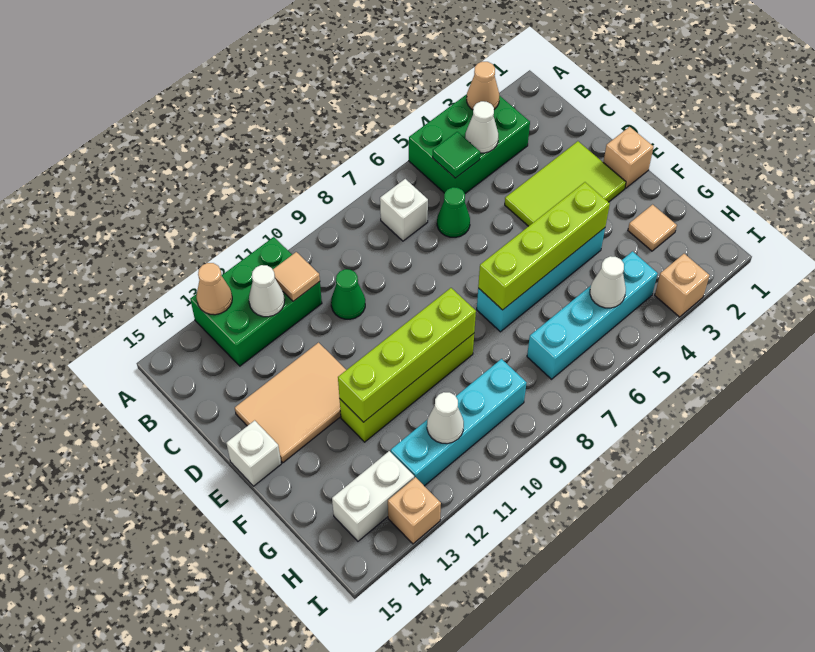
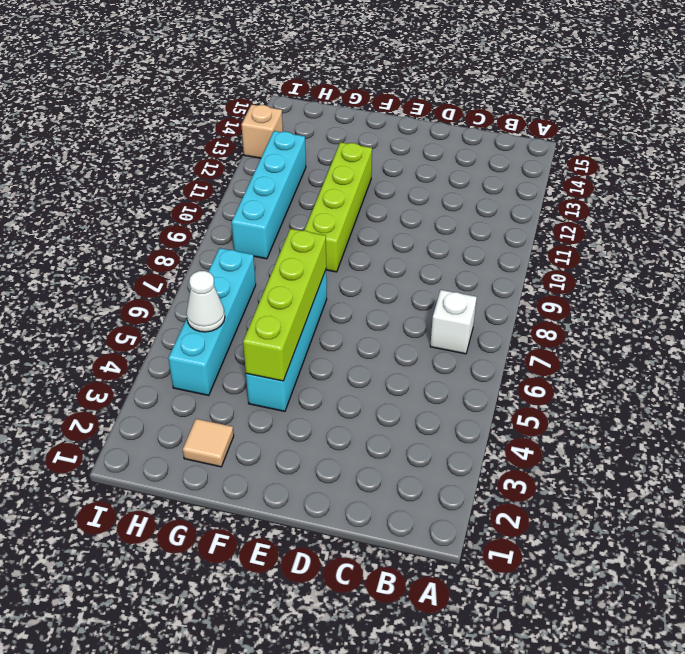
none -> green brick A3:B5 level 1
none -> green brick A11:B13 level 1
none -> green cone C6 level 1

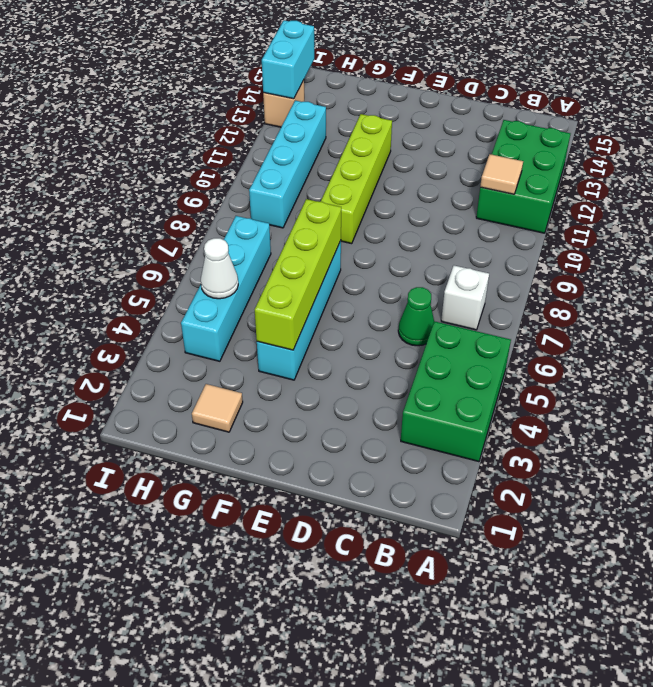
cyan brick I13:I14 level 2 -> none
none -> green cone C10 level 1
none -> lime tile D2:E4 level 1
none -> tan tile D12:E14 level 1

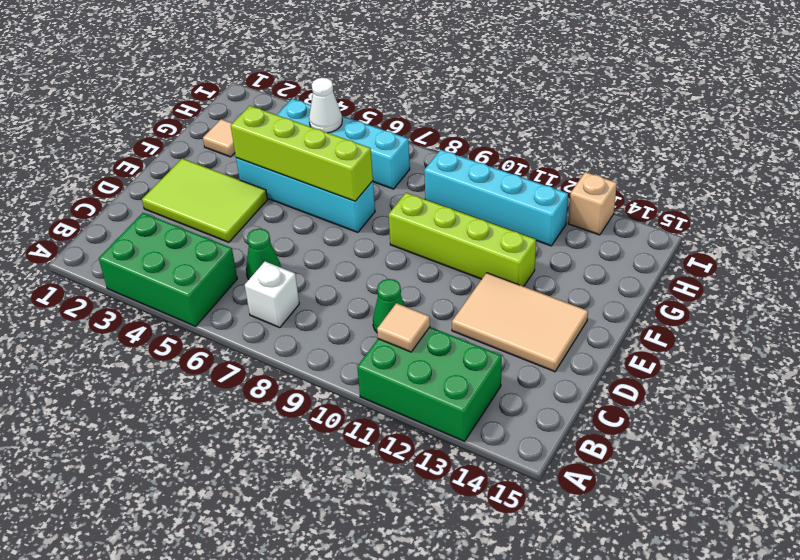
none -> tan brick E1 level 1
none -> white brick E15 level 1
none -> white brick H13:H14 level 1

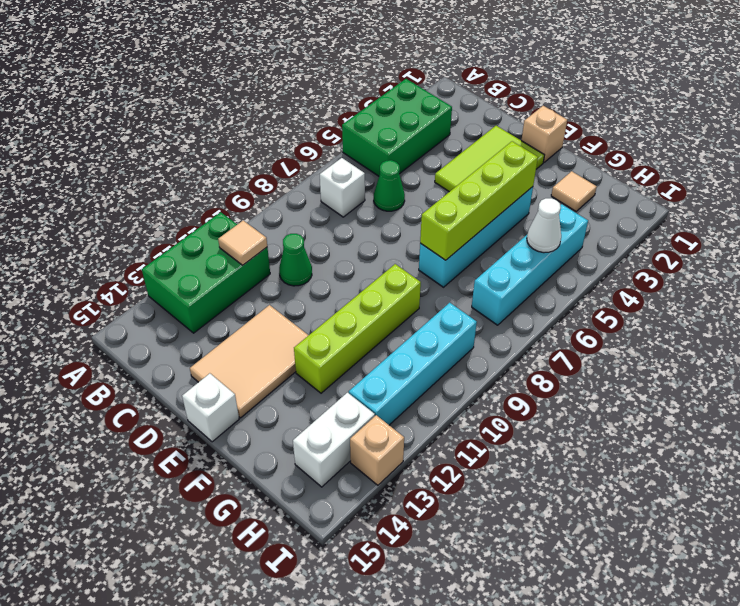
none -> tan brick I3 level 1
none -> tan cone A3 level 2
none -> tan cone A13 level 2

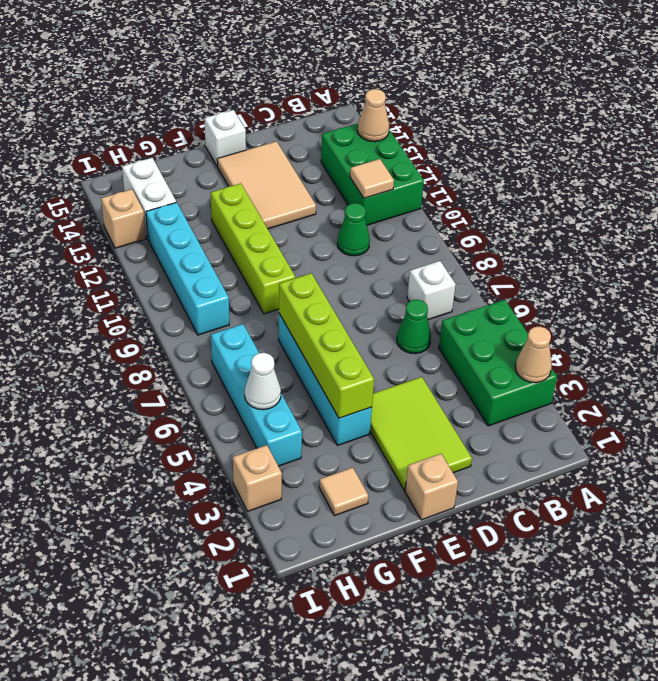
none -> white cone B4 level 2
none -> green tile B5 level 2
none -> white cone B12 level 2

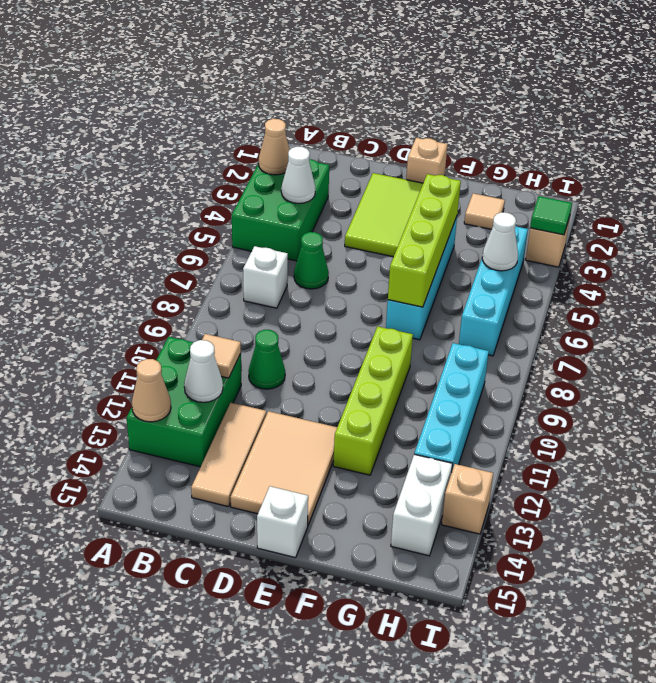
tan tile C12:C14 level 1 -> none
green tile I3 level 2 -> green tile B5 level 2
none -> lime brick F9:F12 level 2
none -> white cone H11 level 2

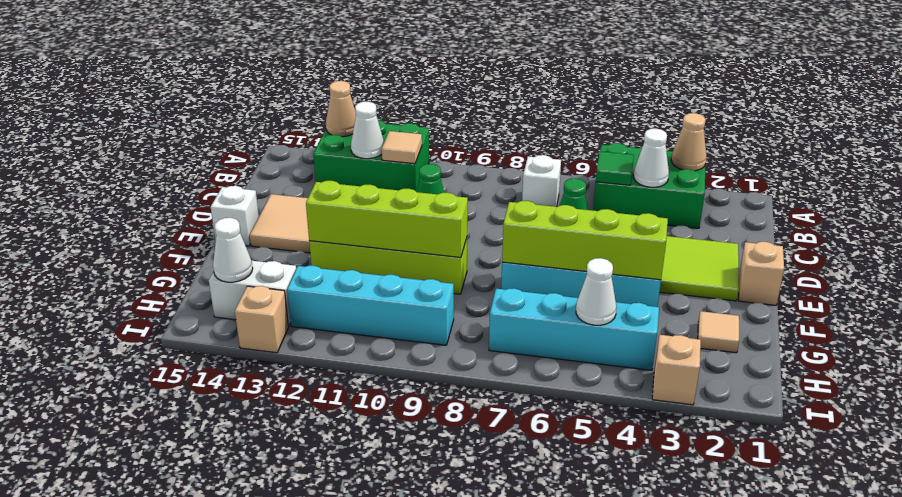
white cone H14 level 2 -> white cone H11 level 2

